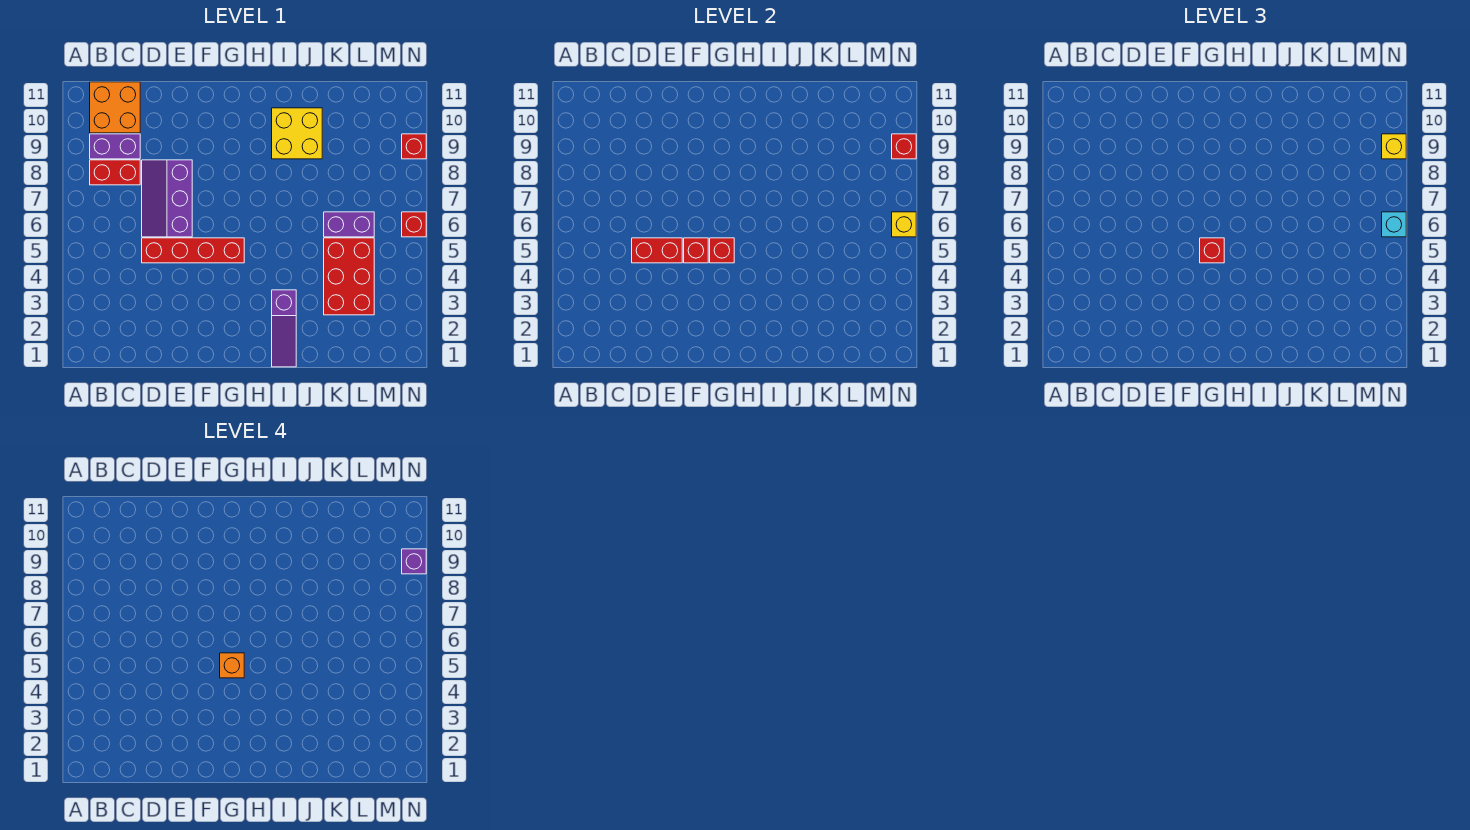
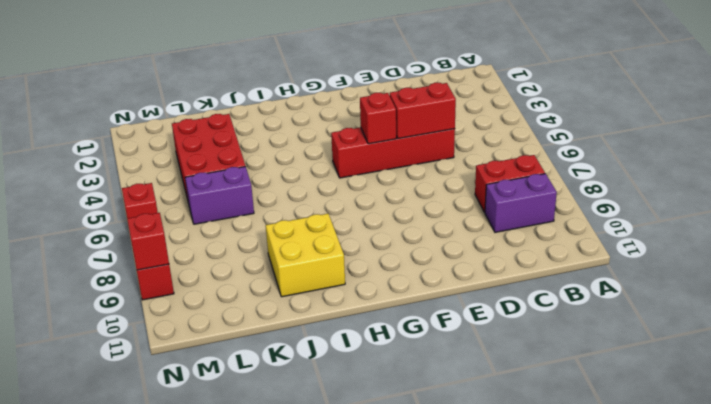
none -> orange brick B10:C11 level 1
none -> purple slope D6:E8 level 1 top E
none -> purple slope I1:I3 level 1 top 3

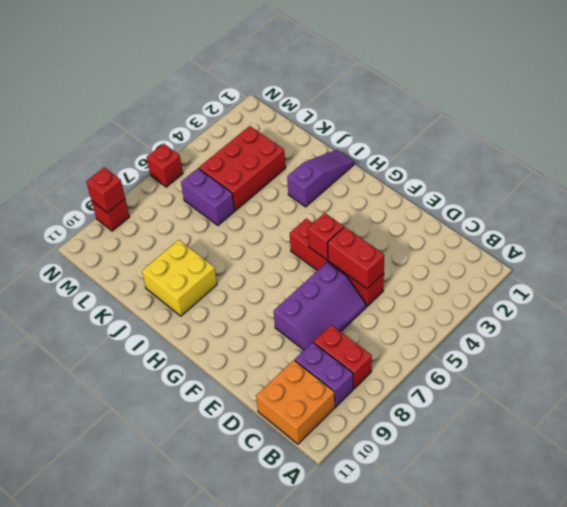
none -> red brick G5 level 2
none -> yellow brick N6 level 2
none -> red brick G5 level 3

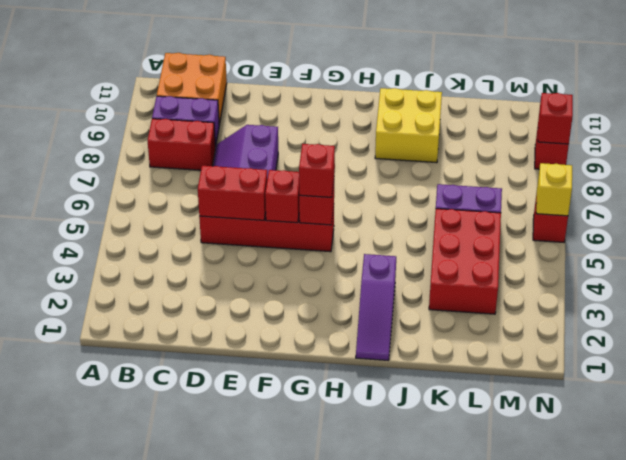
none -> cyan brick N6 level 3
none -> yellow brick N9 level 3
none -> orange brick G5 level 4

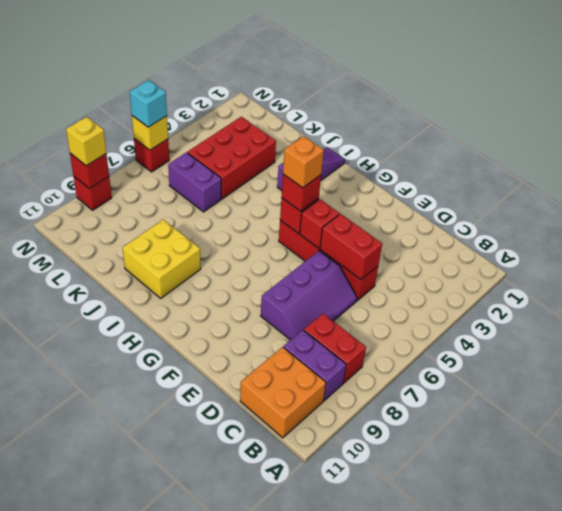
none -> purple brick N9 level 4

